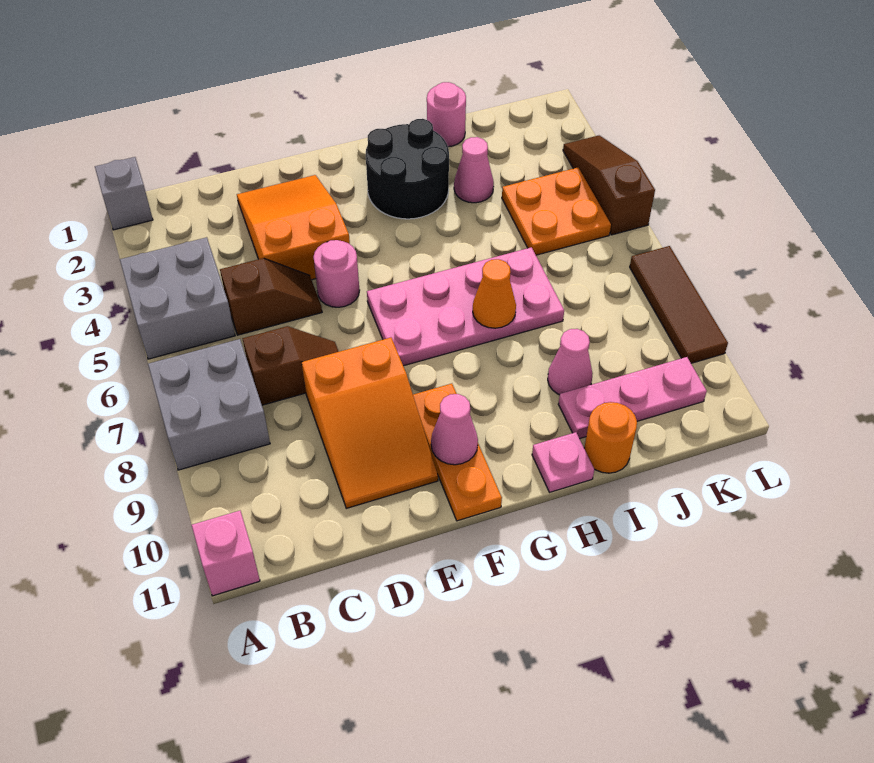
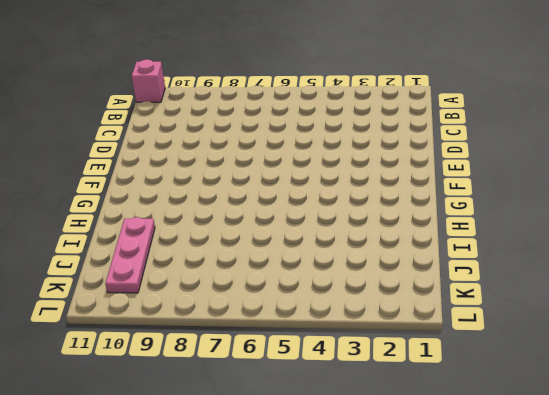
none -> grey brick A1 level 1
none -> grey brick A4:B5 level 1
none -> grey brick A7:B8 level 1

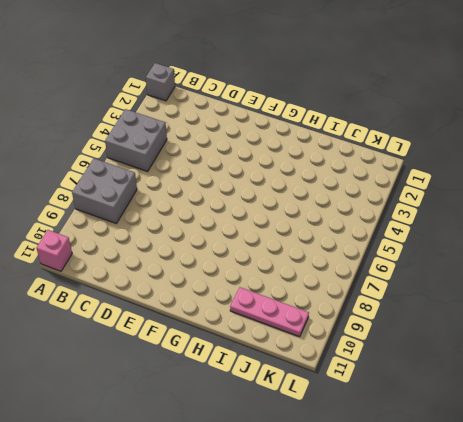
none -> brown slope C5:D5 level 1 top C
none -> brown slope C7:D7 level 1 top C
none -> orange slope D2:E4 level 1 top 4

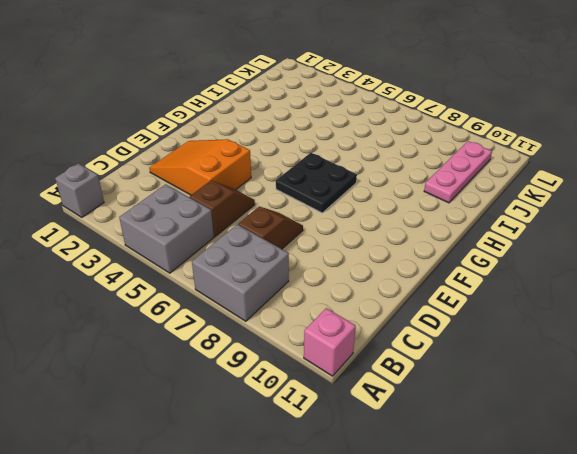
black plate F6:G7 level 1 -> pink plate F6:I7 level 1
none -> orange slope D8:E10 level 1 top 8
none -> pink round brick E5 level 1
none -> orange plate F9:F11 level 1

